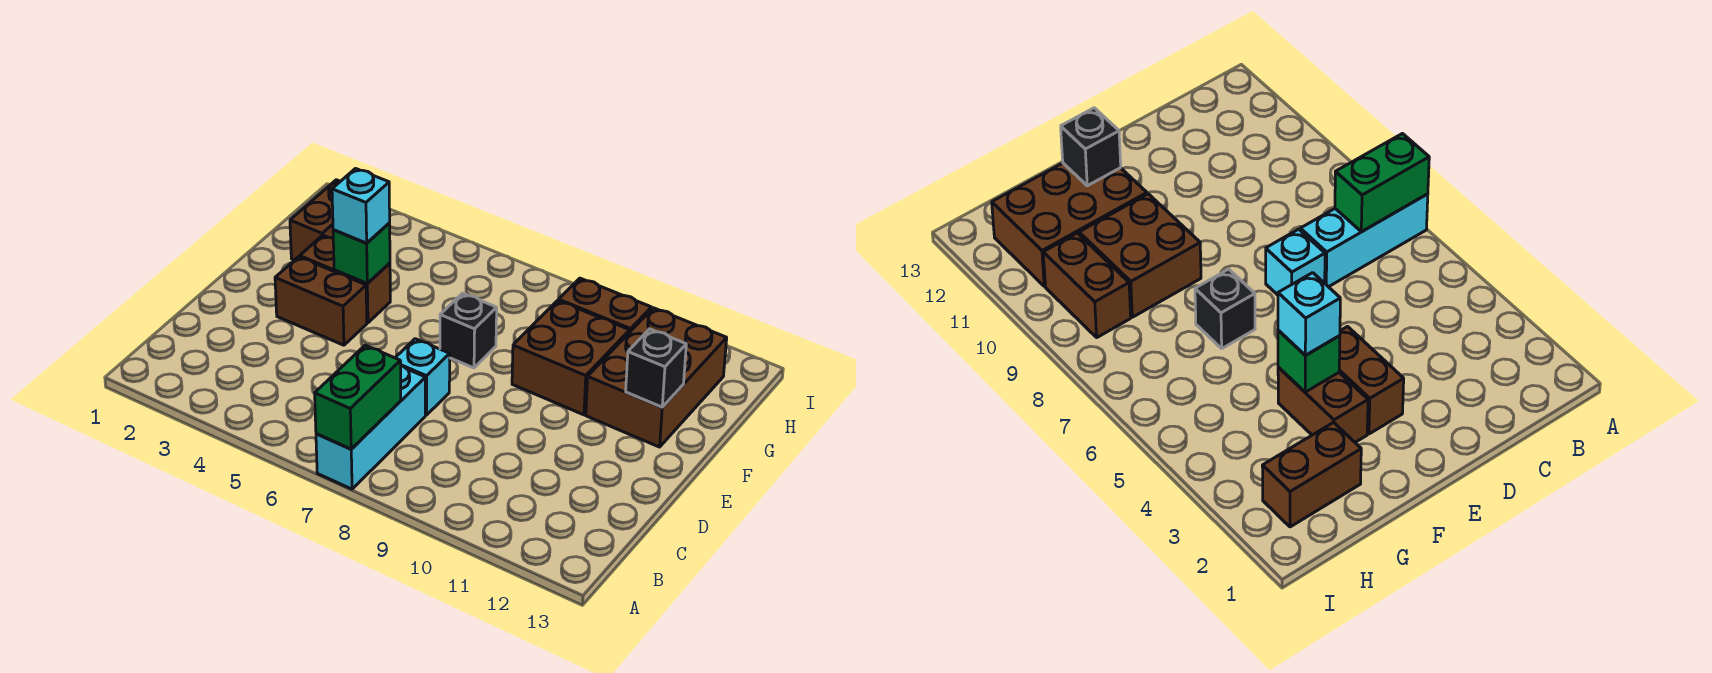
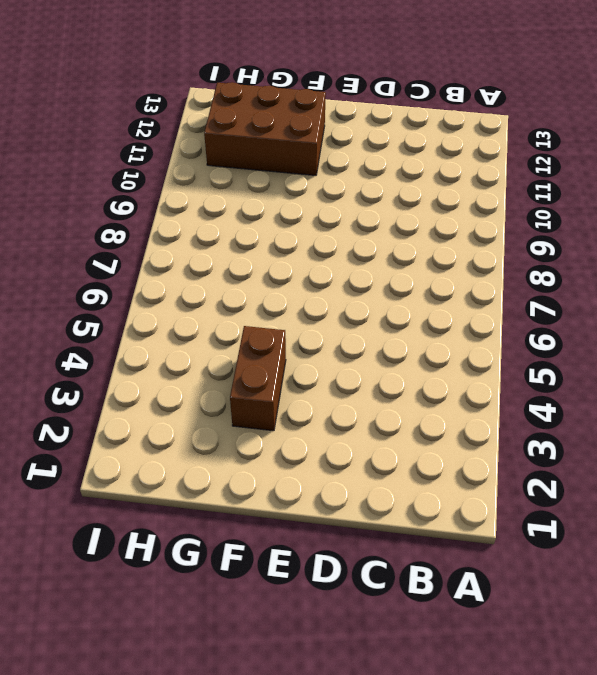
none -> cyan brick A7:C7 level 1
none -> cyan brick D7 level 1
none -> brown brick E3:E4 level 1

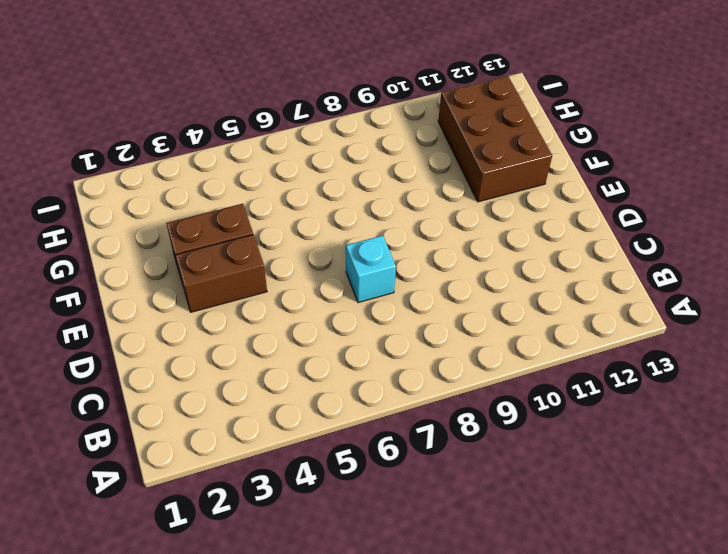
none -> cyan brick A7:C7 level 1
none -> black brick F7 level 1
none -> brown brick F9:G10 level 1

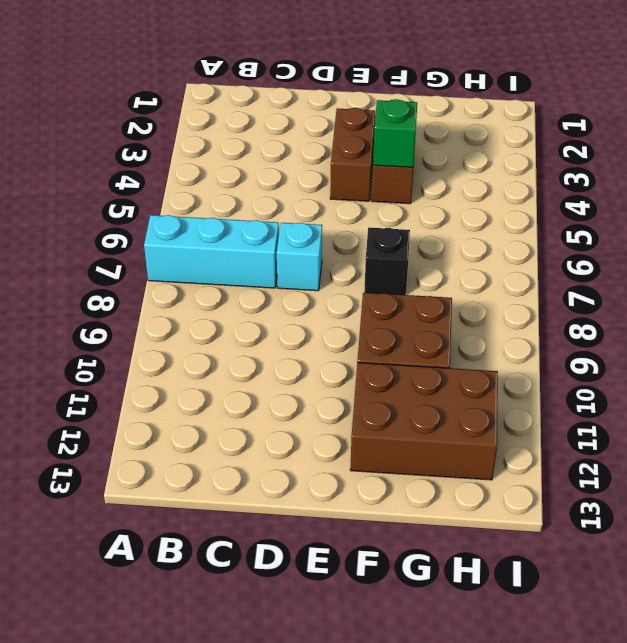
none -> brown brick G2:H2 level 1
none -> brown brick H9:H10 level 1
none -> green brick A7:B7 level 2

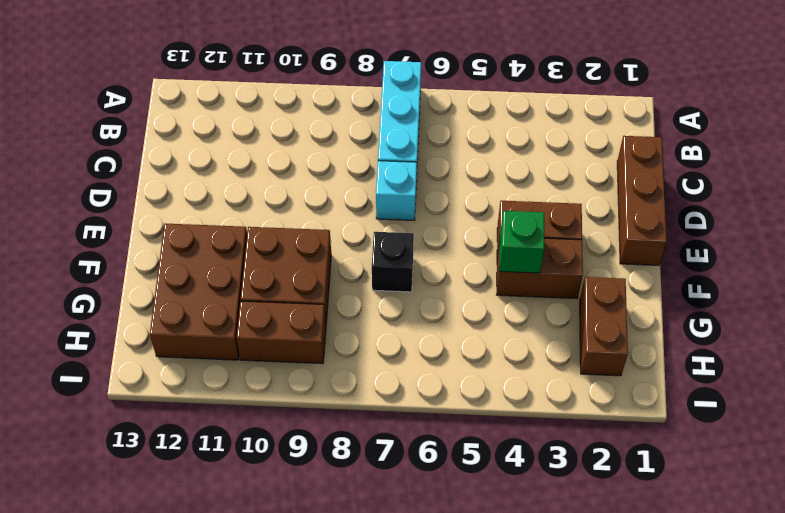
brown brick C1:E1 level 1 -> none
none -> green brick A7:B7 level 2
none -> black brick F12 level 2
none -> cyan brick F4 level 3

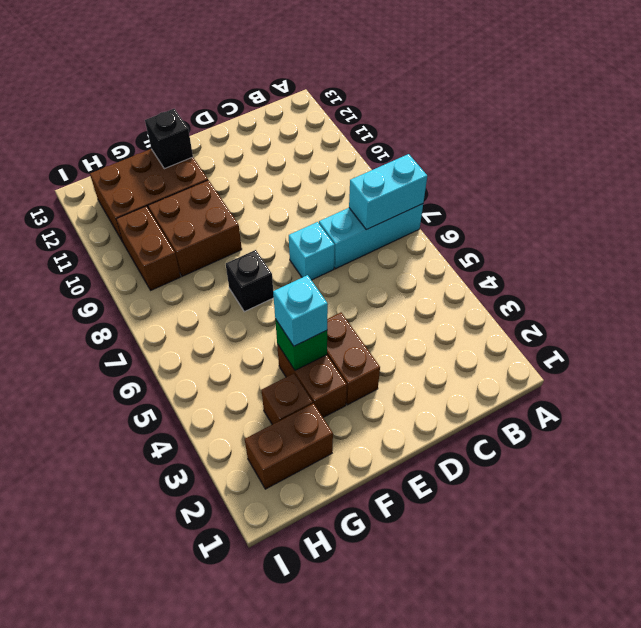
cyan brick A7:B7 level 2 -> green brick A7:B7 level 2
brown brick G3 level 1 -> none

